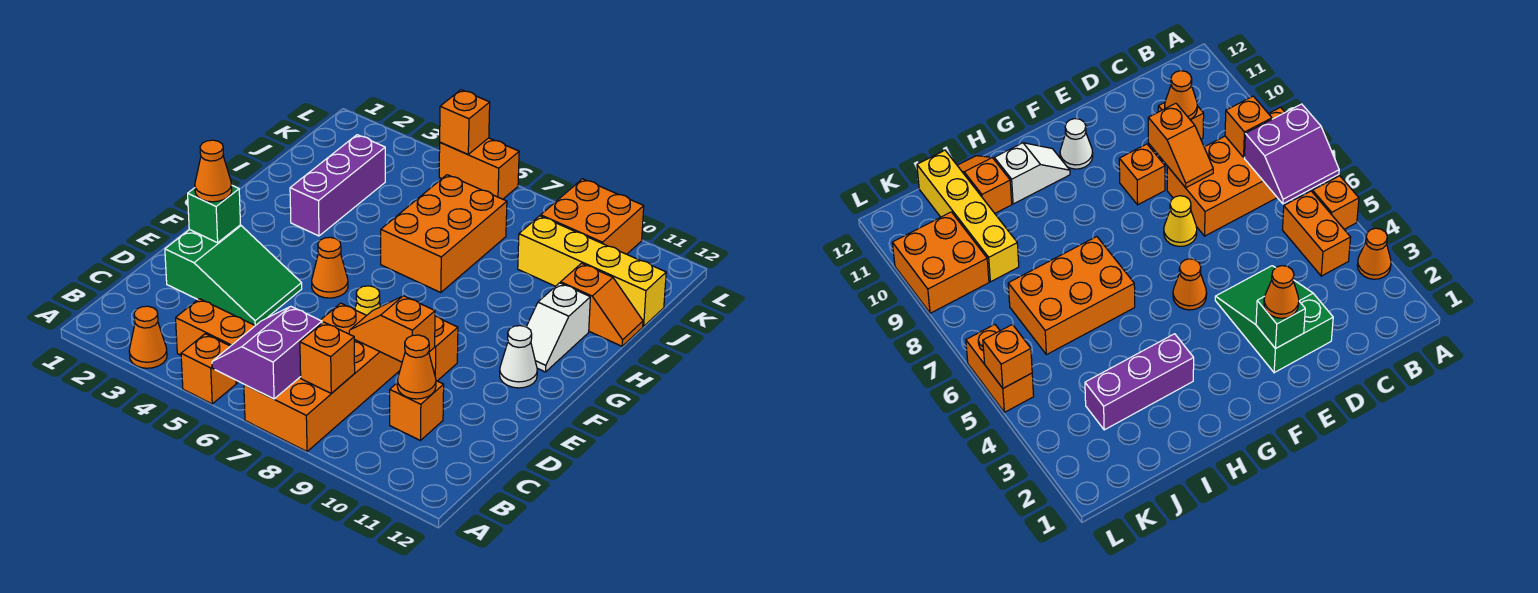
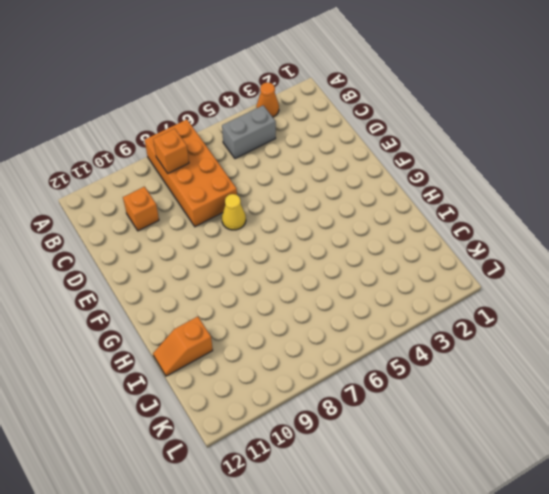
grey brick B4:B5 level 1 -> orange brick B4:B5 level 1
none -> orange brick A5 level 1
none -> green slope D2:E4 level 1 top 2
none -> orange brick E9 level 1

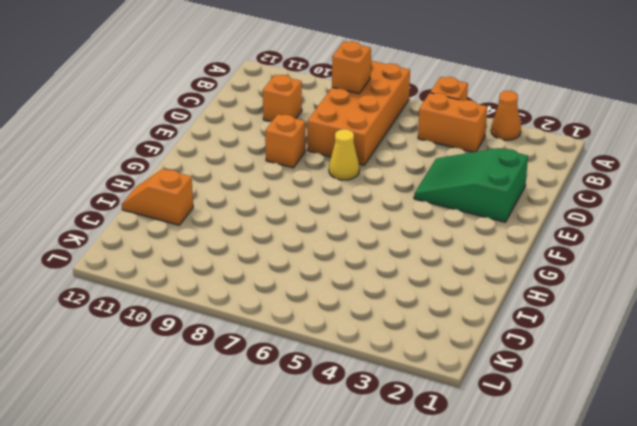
none -> orange cone F5 level 1
none -> white cone F11 level 1
none -> white slope G11:H11 level 1 top H

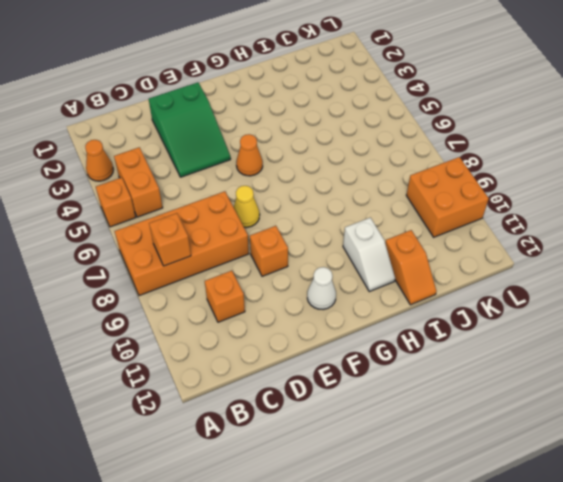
white slope H10:H11 level 1 top 10 -> white slope G11:H11 level 1 top H
none -> purple brick H3:J3 level 1
none -> orange brick H6:J7 level 1
none -> yellow brick J9:J12 level 1

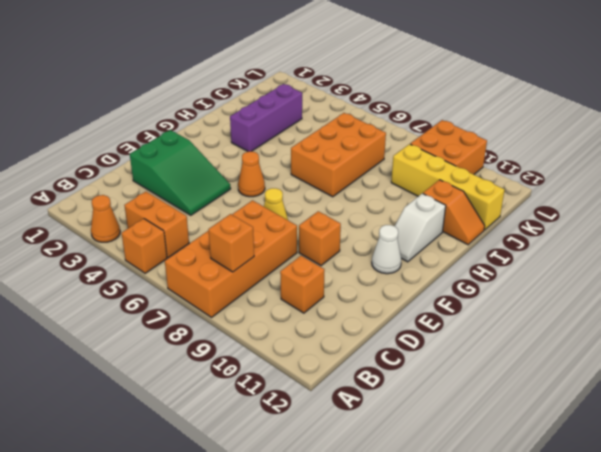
none -> orange brick L5:L6 level 1
none -> purple slope A6:B7 level 2 top 7
none -> orange cone C10 level 2

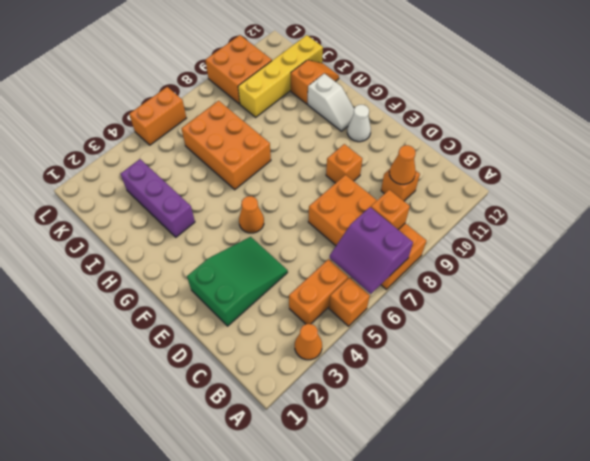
none -> yellow cone E7 level 1
none -> orange slope D8:D9 level 2 top 9
none -> green brick E2 level 2

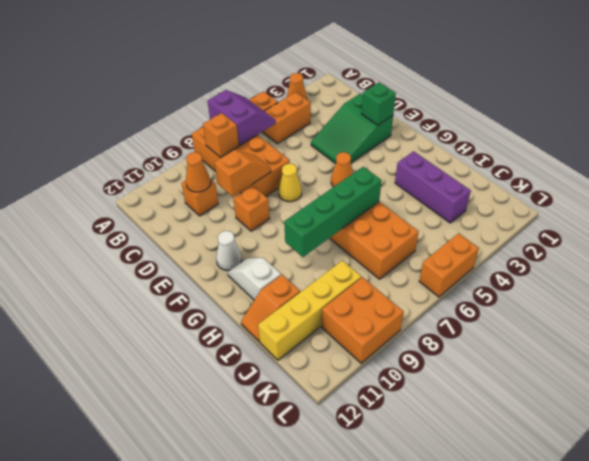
green brick H6:H9 level 2 -> none
none -> orange brick L5 level 2
none -> orange cone E2 level 3

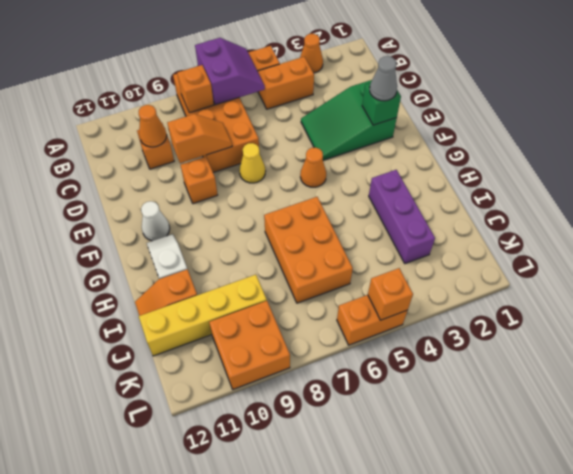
grey cone E2 level 3 -> orange cone E2 level 3

